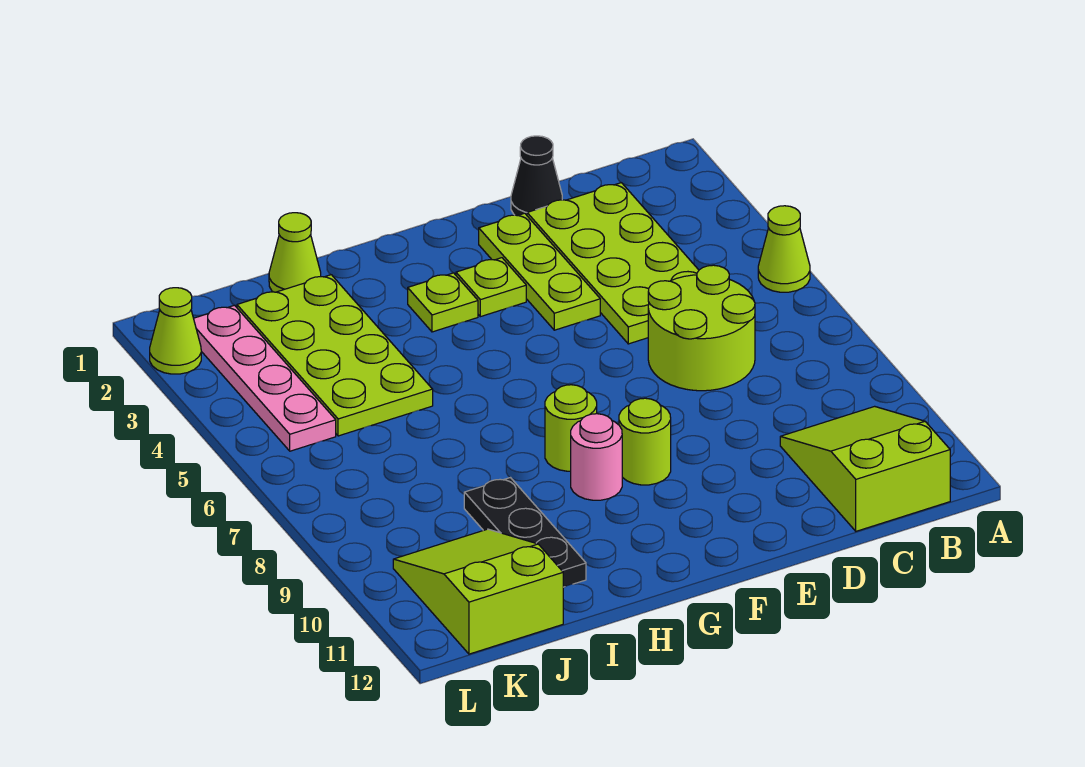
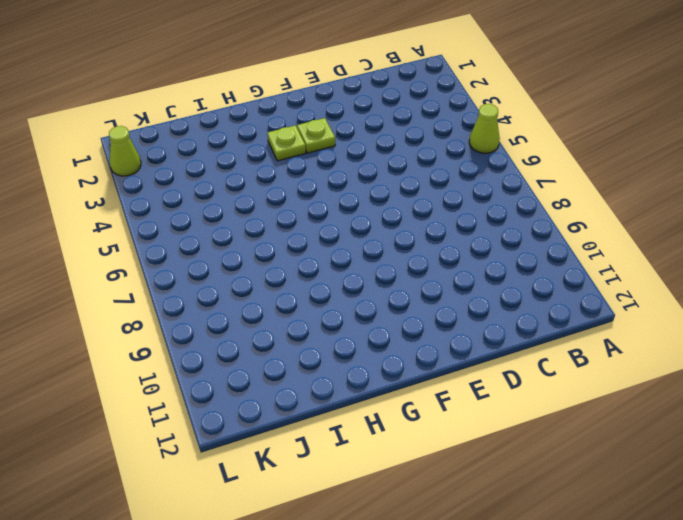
none -> lime slope B10:C12 level 1 top 12
none -> lime plate C2:D5 level 1
none -> lime round brick C6:D7 level 1

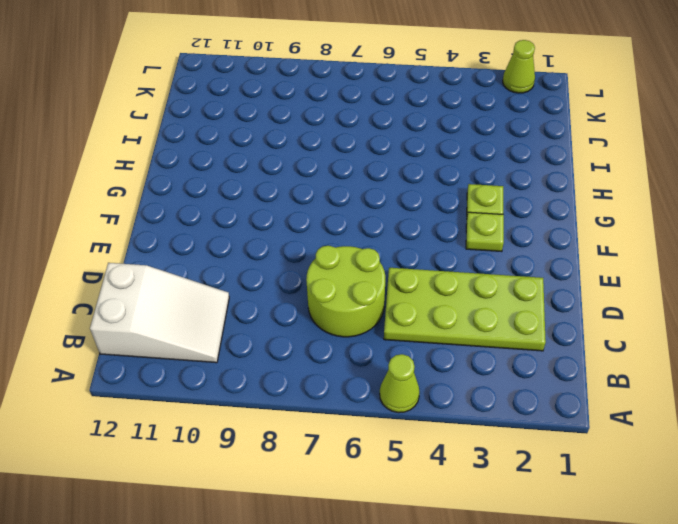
white slope B10:C12 level 1 top 12 -> lime slope B10:C12 level 1 top 12
none -> black cone D1 level 1
none -> lime plate E2:E4 level 1
none -> lime round brick F9 level 1

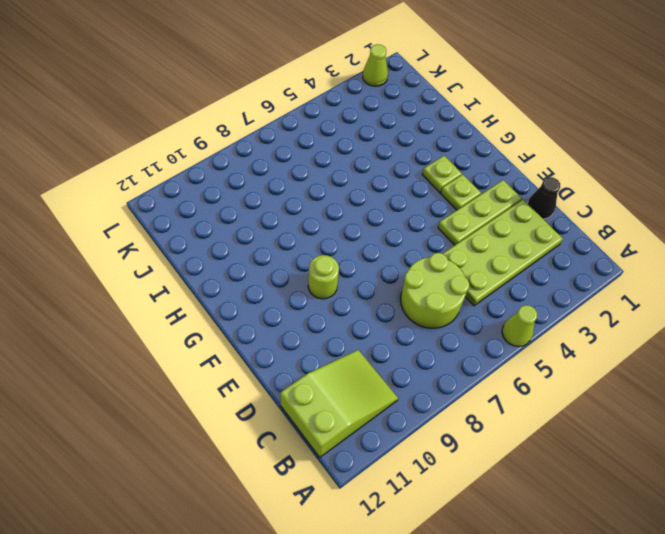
none -> lime round brick G8 level 1
none -> pink round brick G9 level 1
none -> lime cone I1 level 1

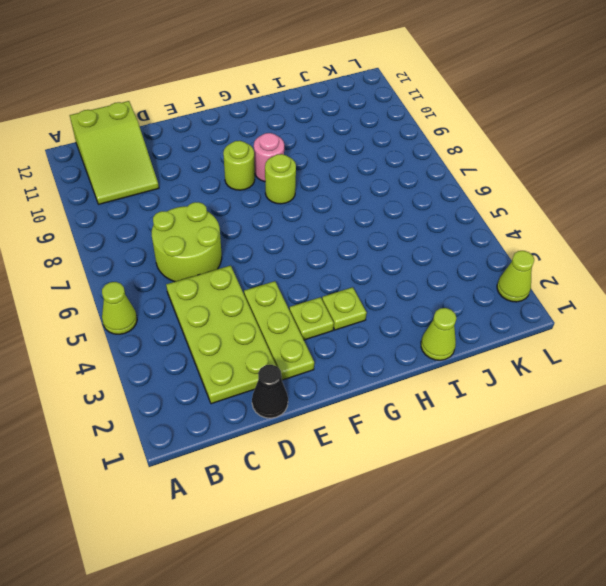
none -> lime plate I2:J5 level 1
none -> black plate I9:I11 level 1
none -> lime slope J10:K12 level 1 top 12

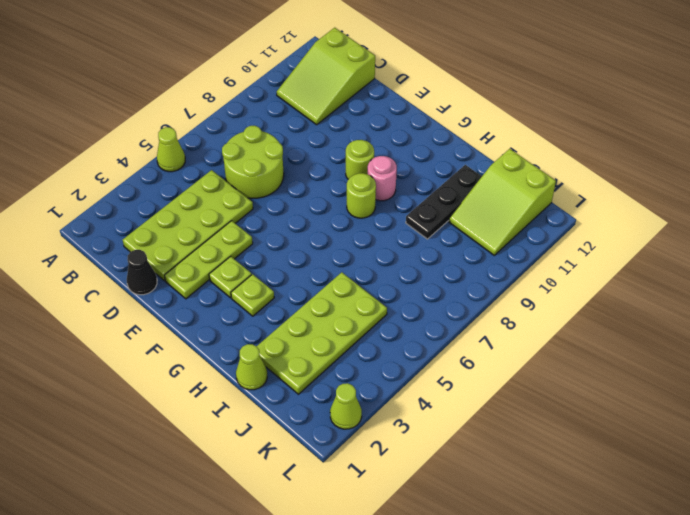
none -> pink plate K2:K5 level 1

